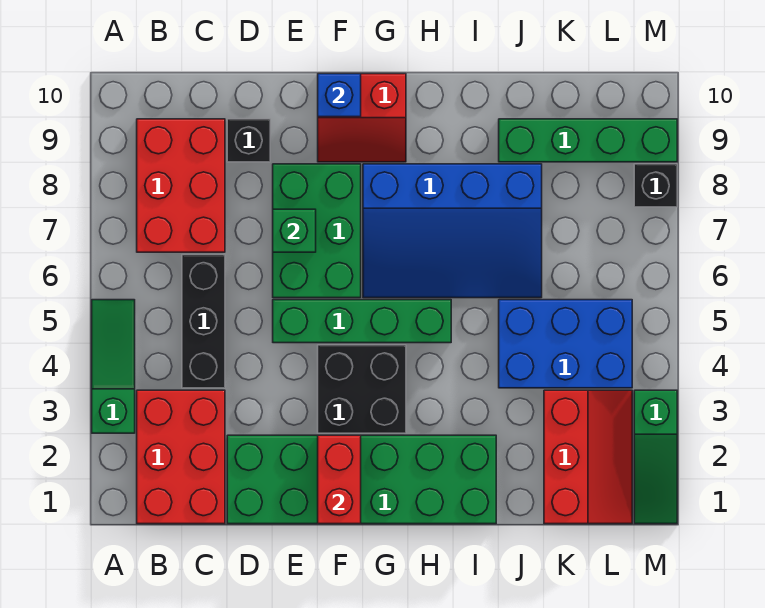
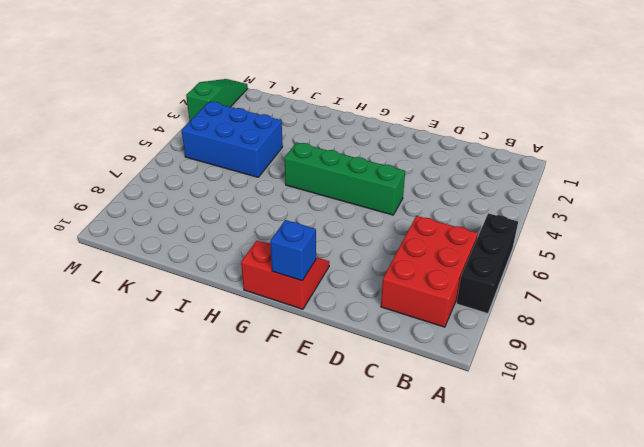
black brick A6:A8 level 1 -> black brick C4:C6 level 1
none -> green slope A3:A5 level 1 top 3
none -> red brick B1:C3 level 1
none -> green brick D1:I2 level 1

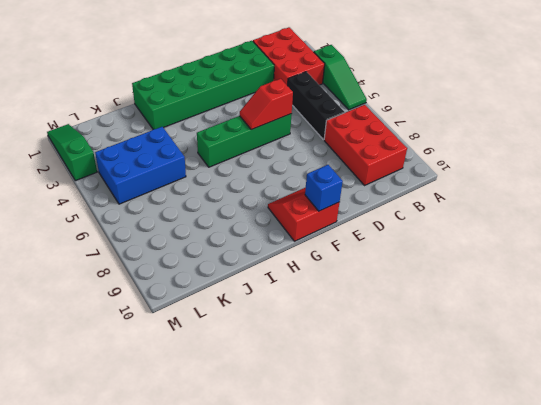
red slope E5:F5 level 2 top E -> none
none -> black brick D9 level 1
none -> green brick E6:F8 level 1
none -> black brick F3:G4 level 1

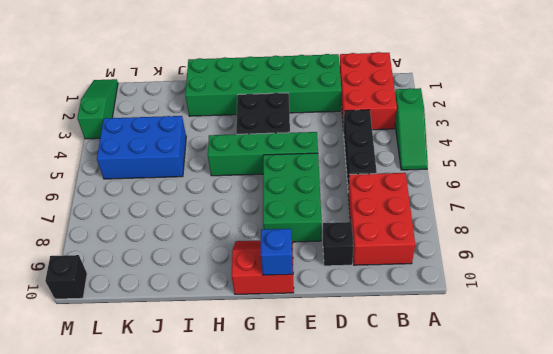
black brick M10 level 1 -> black brick M8 level 1
none -> blue slope G6:J8 level 1 top 8
none -> green brick J9:M9 level 1
none -> red slope K1:L3 level 1 top K

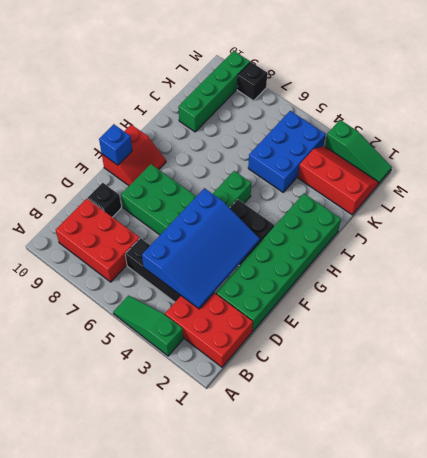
blue slope C3:F5 level 2 top 5 -> blue slope G6:J8 level 1 top 8
none -> green brick E7 level 2
none -> red brick F1:F2 level 2

